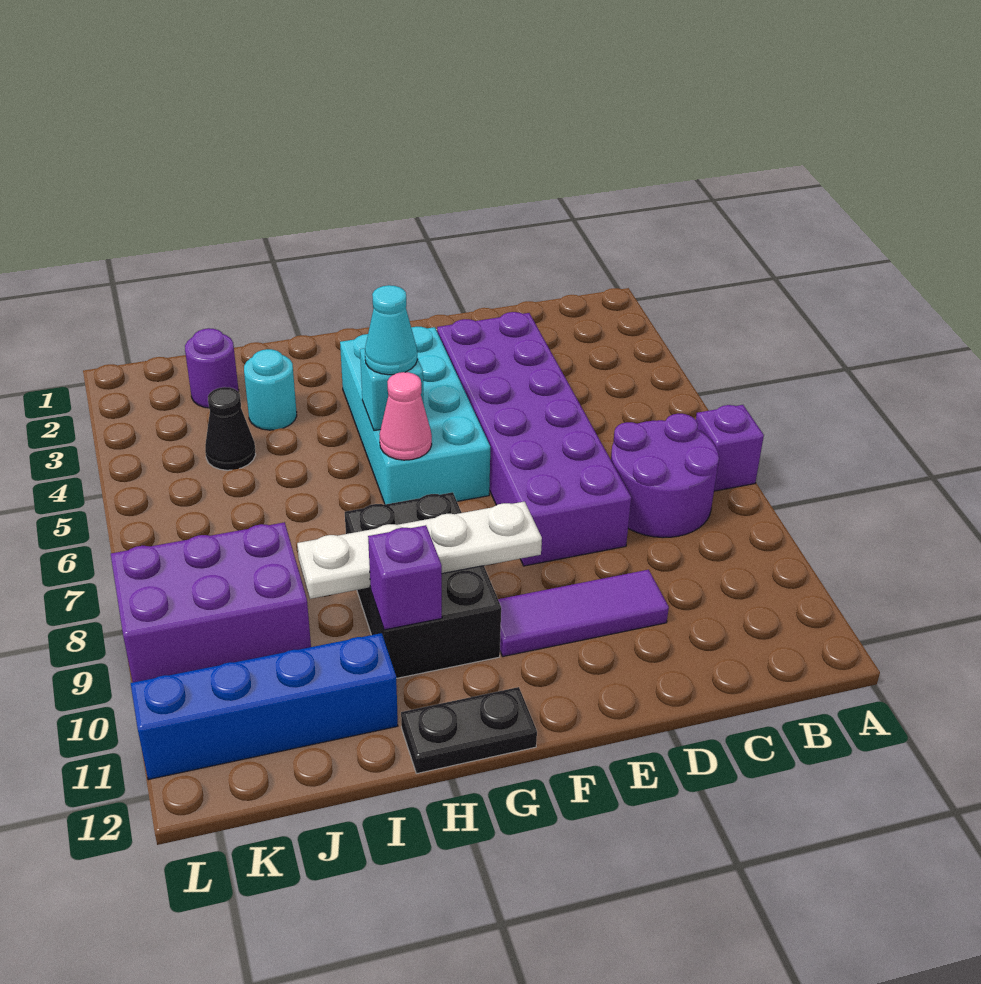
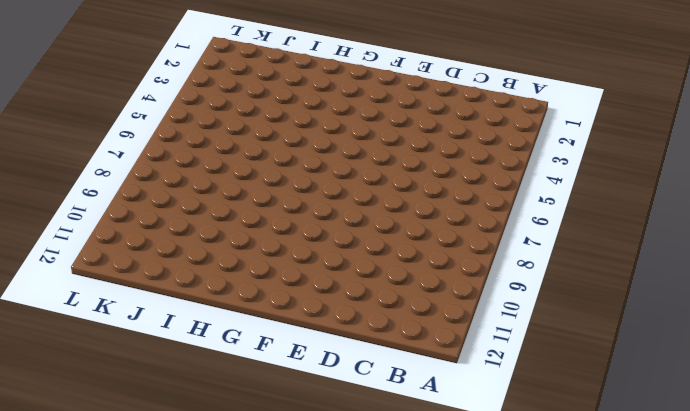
none -> purple brick A7 level 1
none -> purple round brick B7:C8 level 1
none -> purple brick D3:E8 level 1

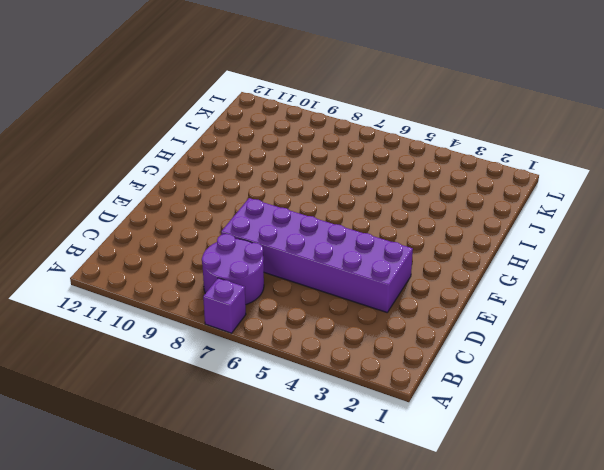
none -> purple tile D10:F10 level 1
none -> cyan brick F3:G6 level 1
none -> black brick G8:H10 level 1

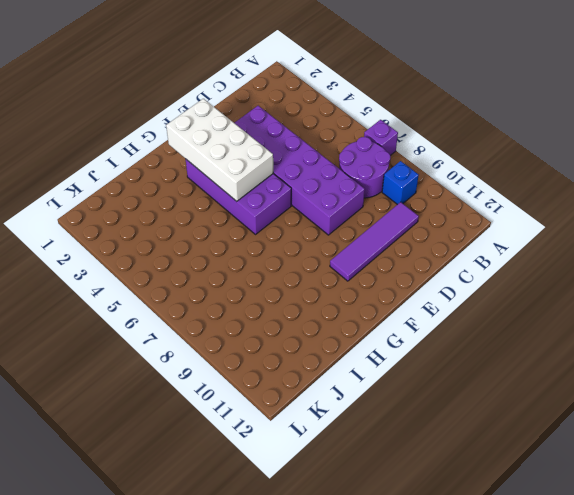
blue brick B9 level 1 -> none
purple tile C10:F10 level 1 -> purple tile D10:F10 level 1
white brick F2:G5 level 2 -> cyan brick G5 level 2
purple brick F3:G6 level 1 -> cyan brick F3:G6 level 1
none -> black brick G8:H10 level 1
none -> black plate G12:H12 level 1
none -> cyan round brick I3 level 1

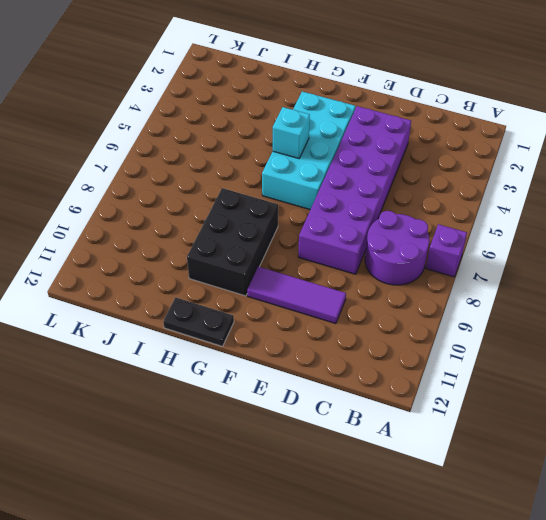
none -> cyan round brick I3 level 1
none -> blue brick I11:L11 level 1
none -> purple round brick J2 level 1

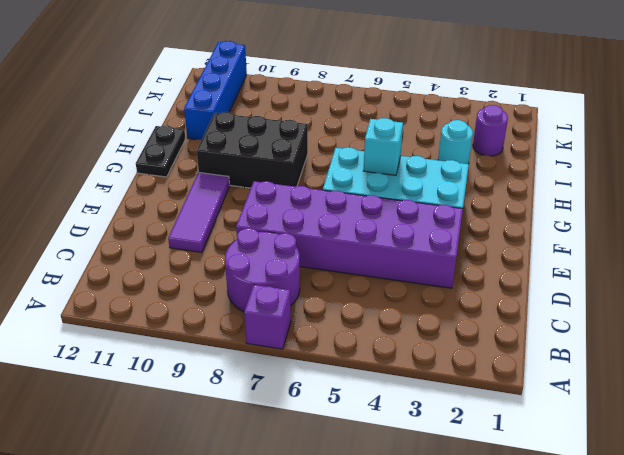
none -> black cone J4 level 1
none -> purple brick J8:L9 level 1
none -> white plate F9:I9 level 2

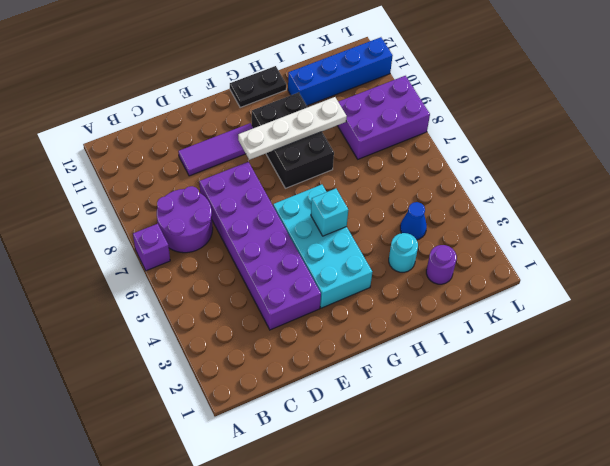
blue cone J4 level 1 -> black cone J4 level 1
none -> pink cone G6 level 2
none -> purple brick H10 level 2
none -> cyan cone G5 level 3

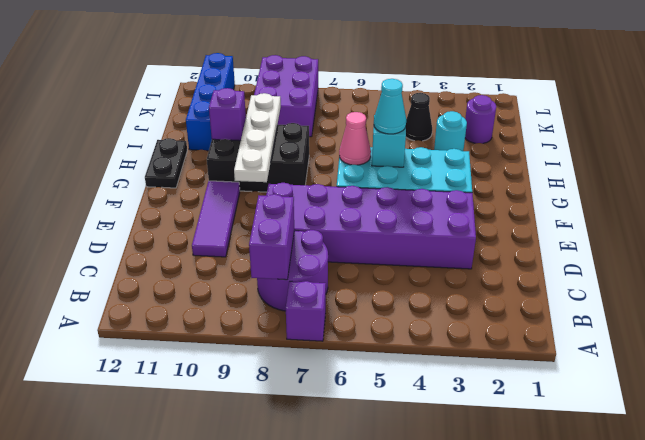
purple brick B8:C8 level 2 -> none

